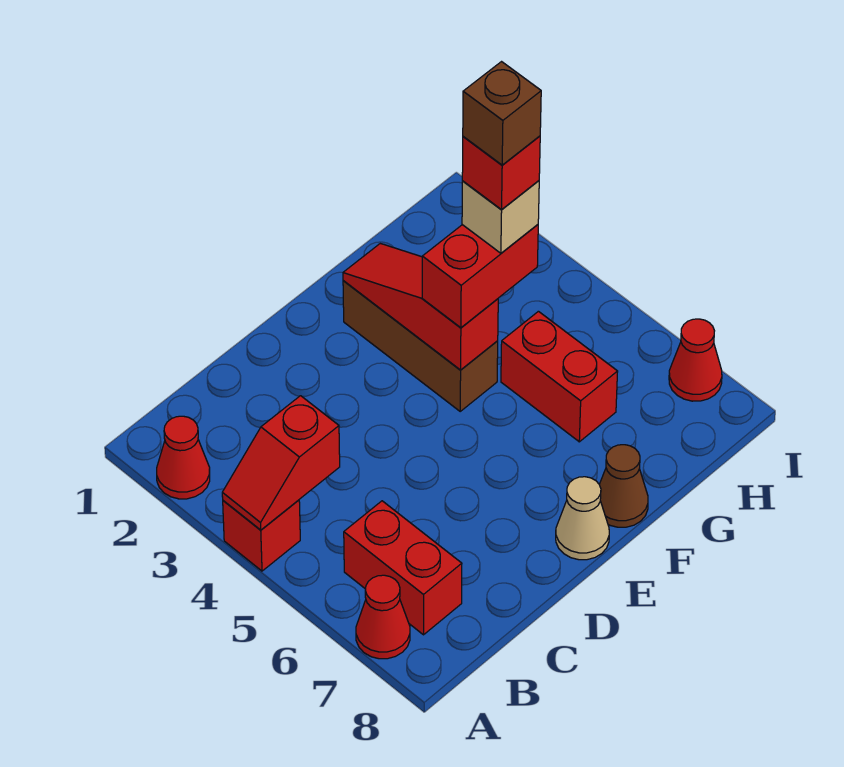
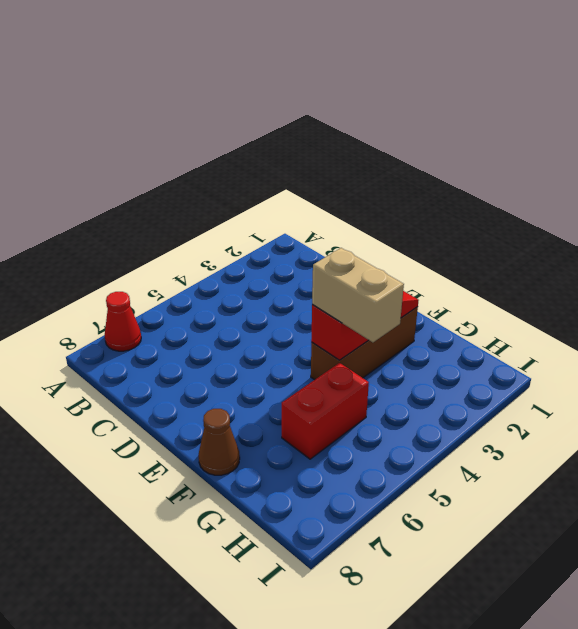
tan brick F4:G4 level 3 -> red brick F4:G4 level 3
none -> red cone A2 level 1
none -> red brick A4 level 1
none -> red brick B6:B7 level 1

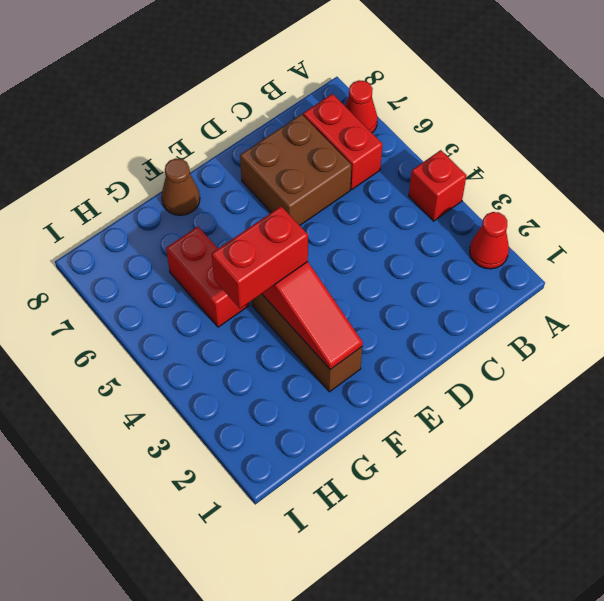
brown brick C6:D7 level 1 -> none
none -> tan cone E8 level 1
none -> red cone I7 level 1
none -> red slope A4:B4 level 2 top B

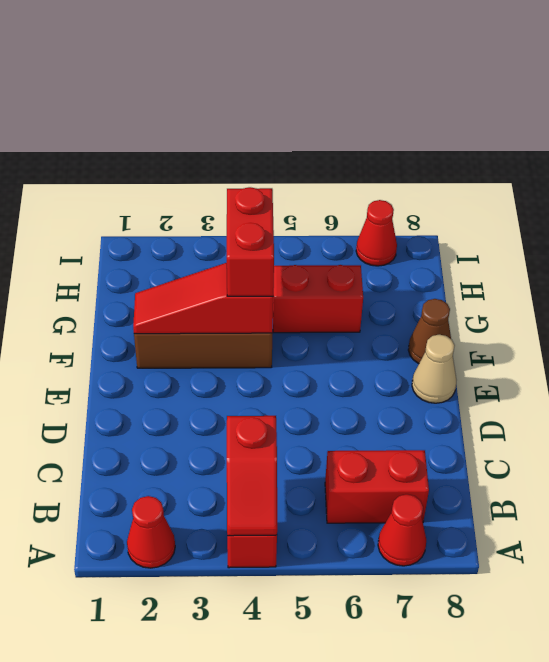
none -> tan brick G4 level 4
none -> red brick G4 level 5
none -> brown brick G4 level 6

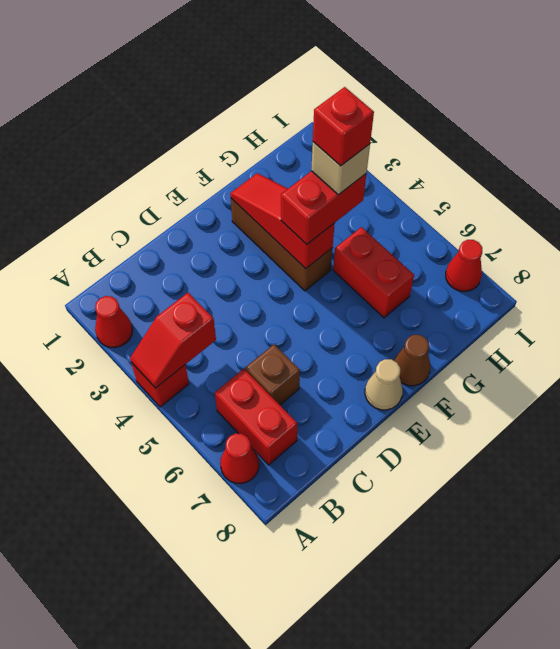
brown brick C6 level 1 -> brown brick G4 level 6

